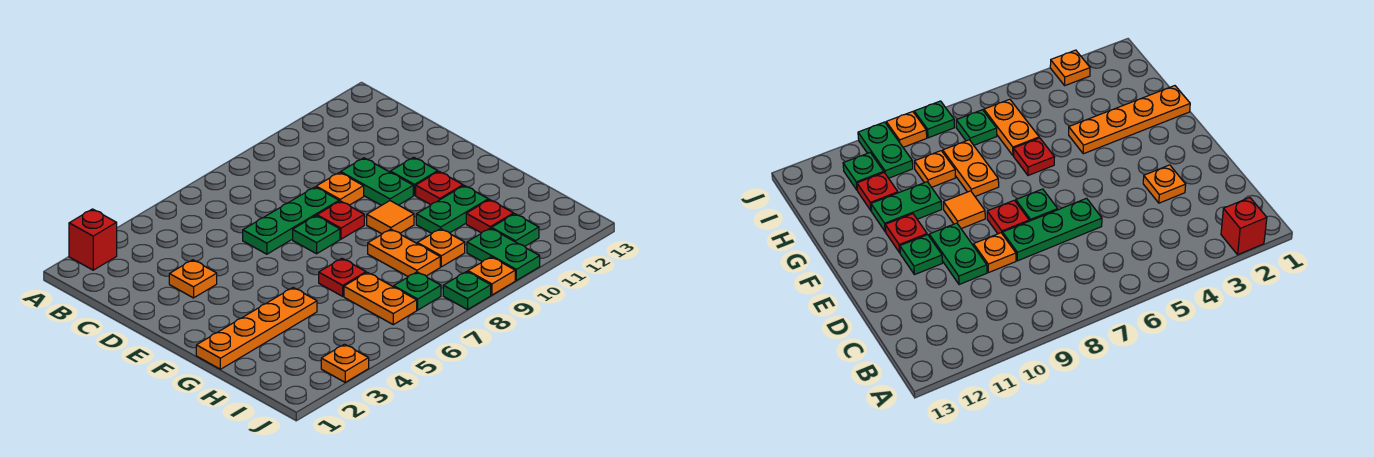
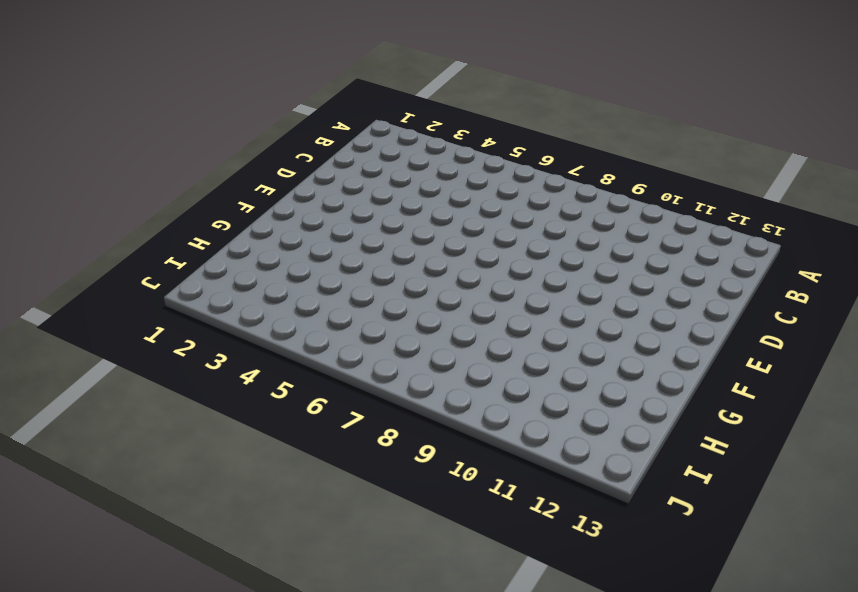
none -> red brick A2 level 1
none -> orange plate D3 level 1
none -> green plate D6:D8 level 1

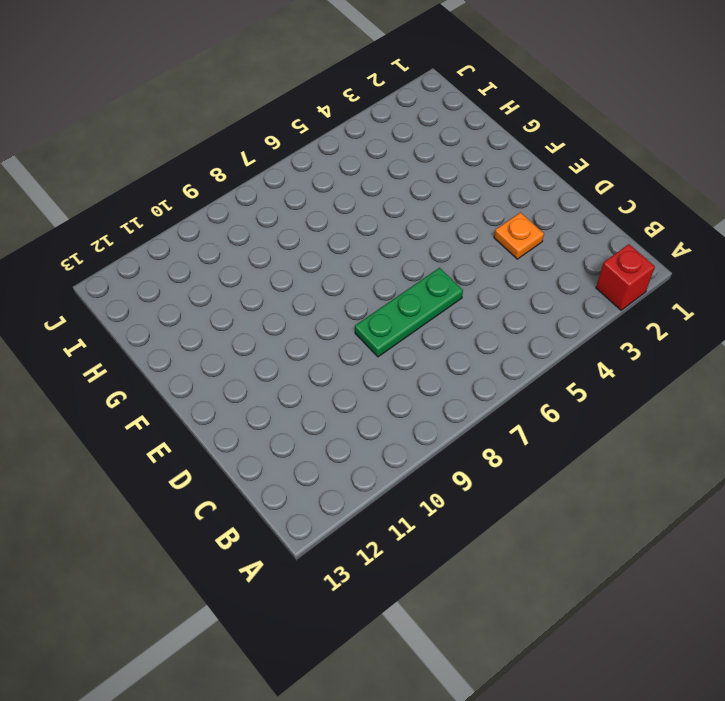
none -> orange plate D9 level 1
none -> green plate D10:E10 level 1
none -> green plate E7 level 1

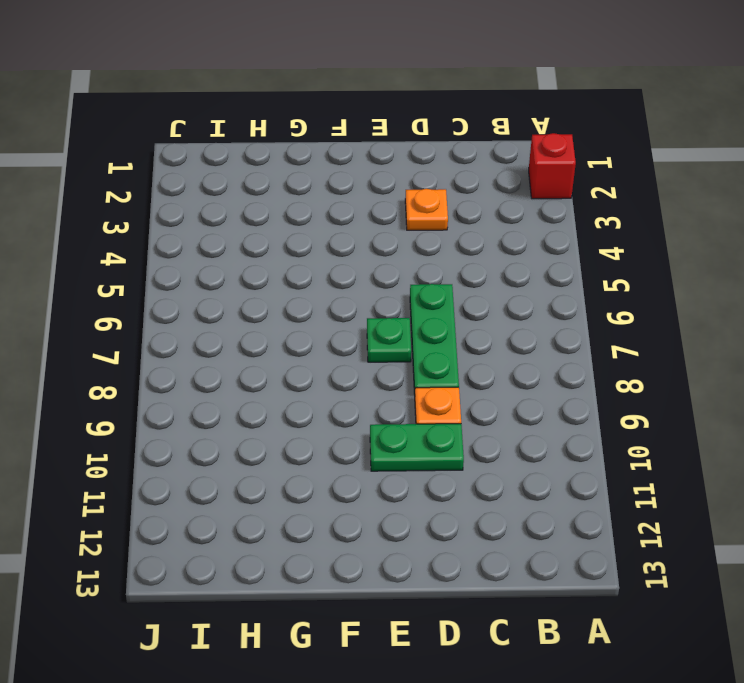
none -> red plate E8 level 1
none -> green plate E11 level 1
none -> orange tile F9 level 1

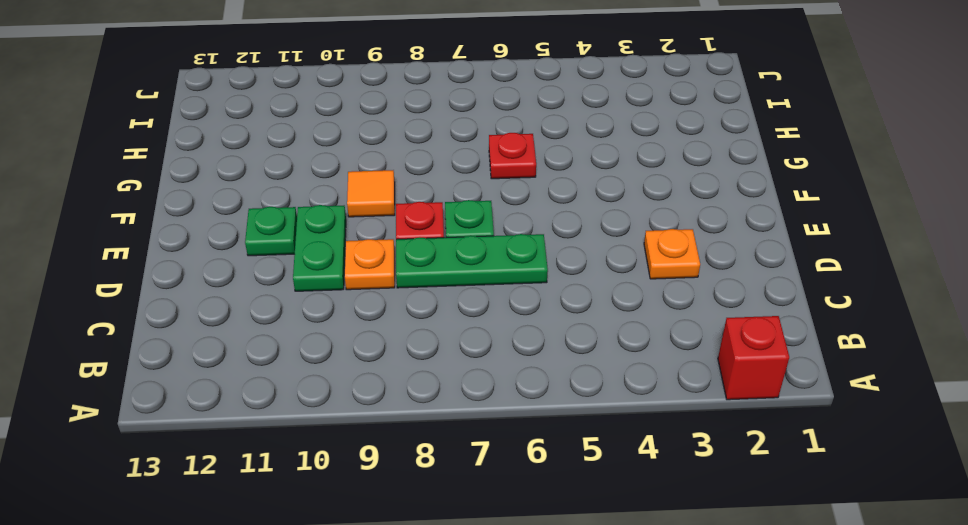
none -> red plate F11 level 1
none -> orange plate G1:G4 level 1
none -> orange plate G8:H8 level 1

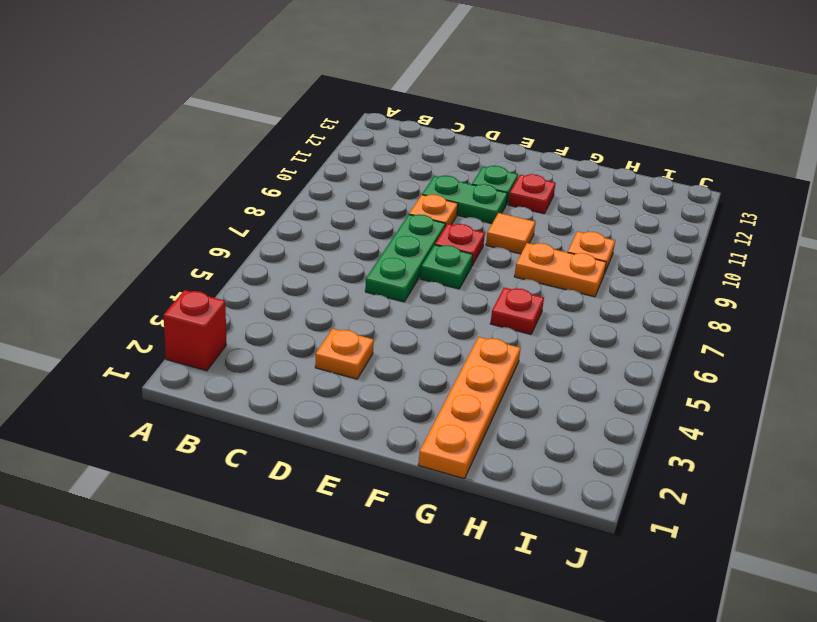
none -> green plate G10:G11 level 1
none -> orange plate H6:I6 level 1
none -> red plate H11 level 1

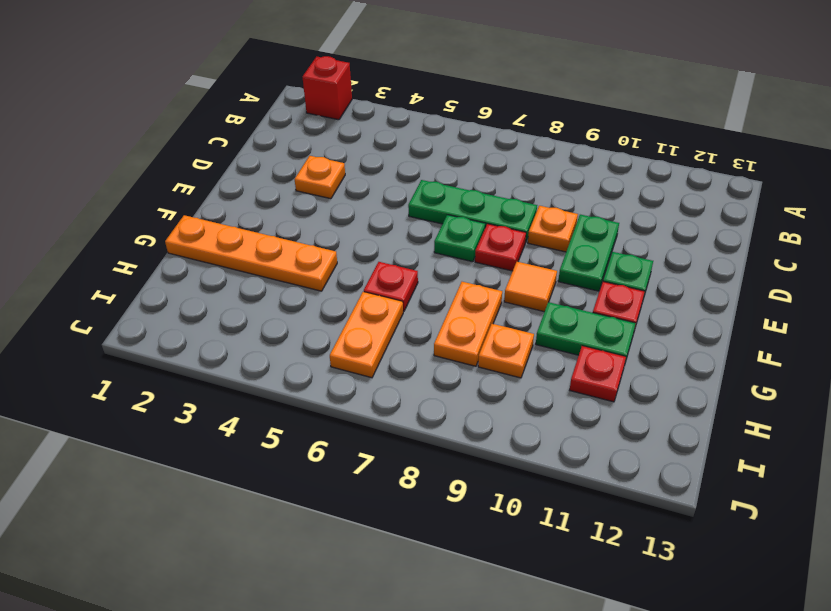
none -> green plate I7 level 1
none -> green plate I10:J10 level 1
none -> green plate I11 level 1

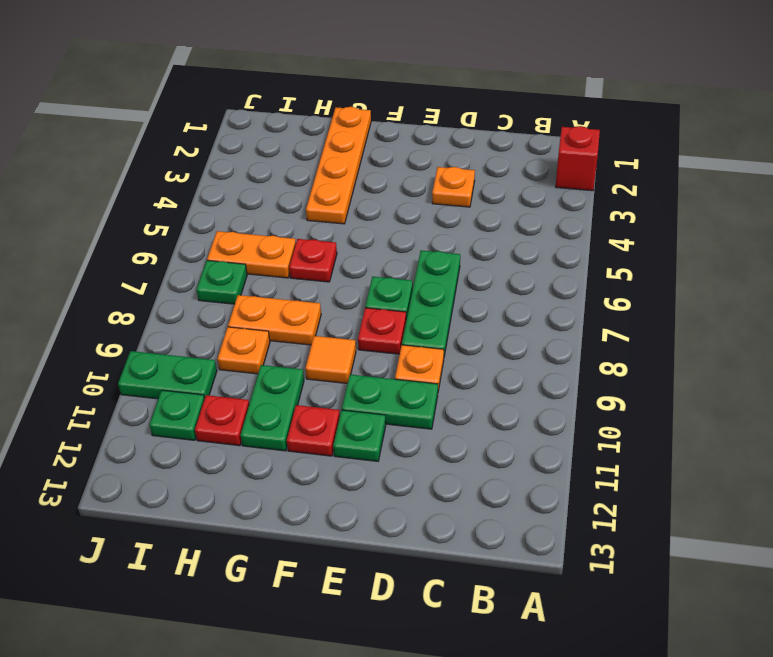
none -> orange plate J3 level 1
none -> green plate J8 level 1
none -> orange plate J9 level 1

